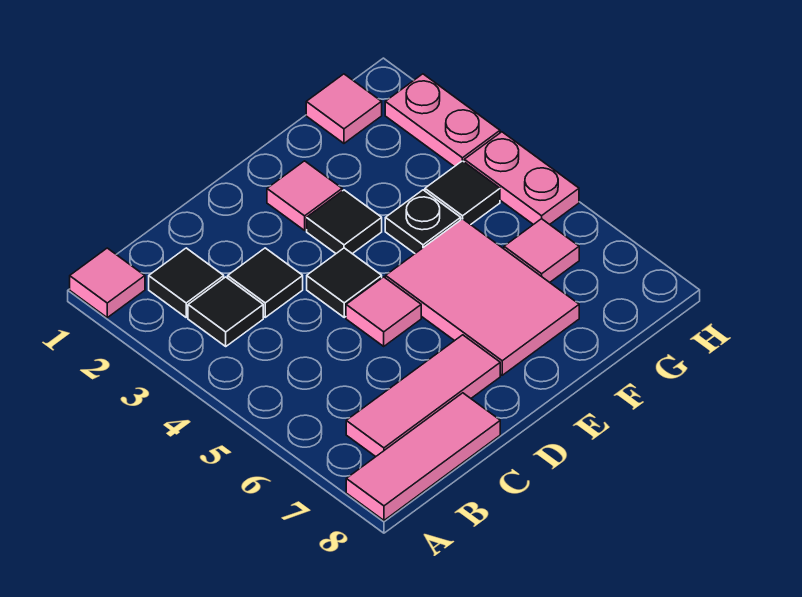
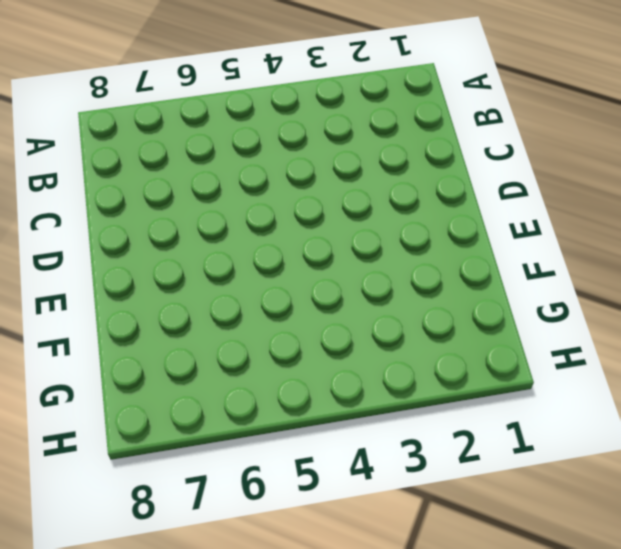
none -> pink tile A1 level 1
none -> pink tile A8:C8 level 1
none -> black tile B2 level 1

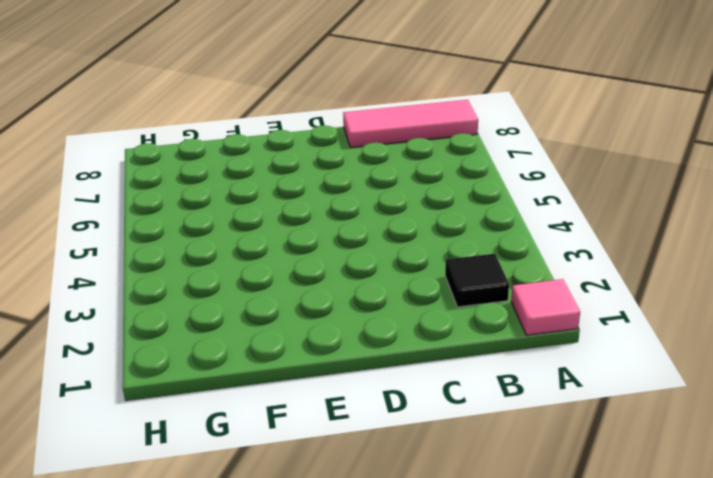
none -> black tile B3 level 1
none -> pink tile B7:D7 level 1
none -> black tile C3 level 1

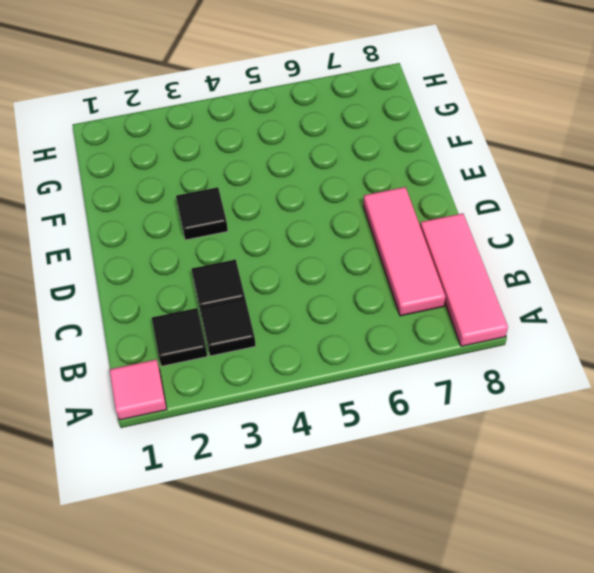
none -> black tile D4 level 1
none -> pink tile D5 level 1
none -> pink tile E2 level 1

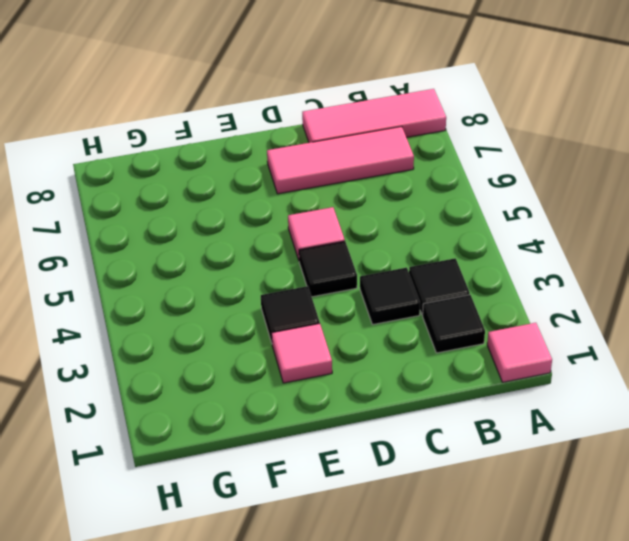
none -> pink tile E5:F7 level 1
none -> black plate F4 level 1
none -> pink tile G1 level 1

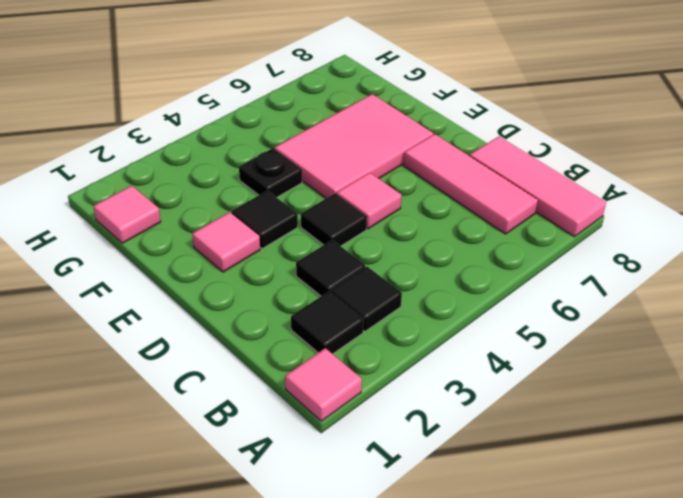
none -> black tile G4 level 1
none -> pink tile G6 level 1
none -> pink plate H2:H3 level 1

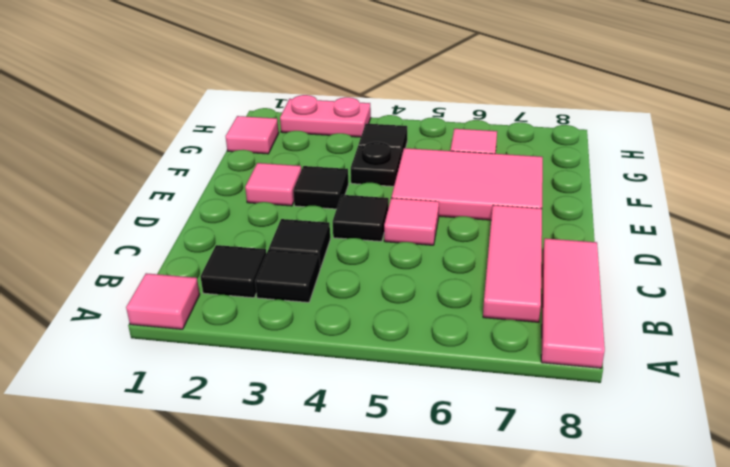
none -> pink plate H4:H5 level 1

